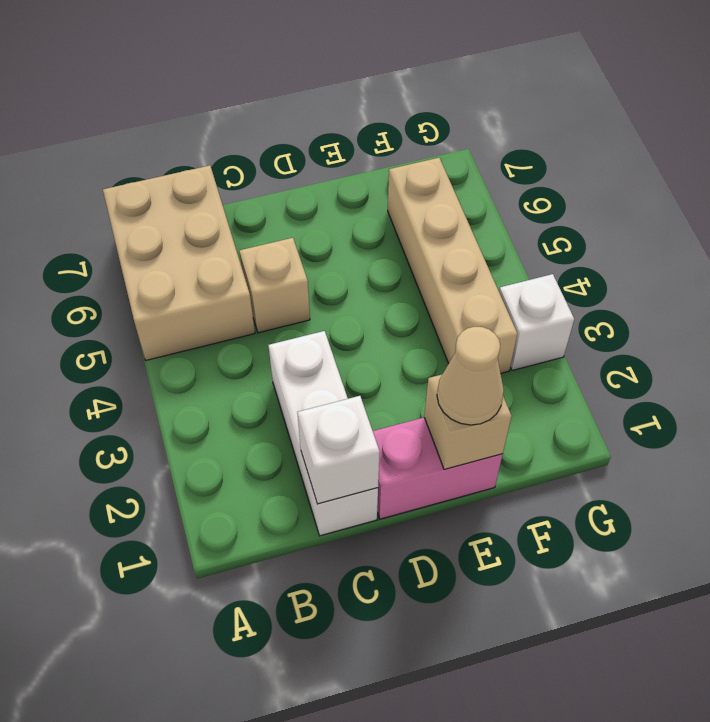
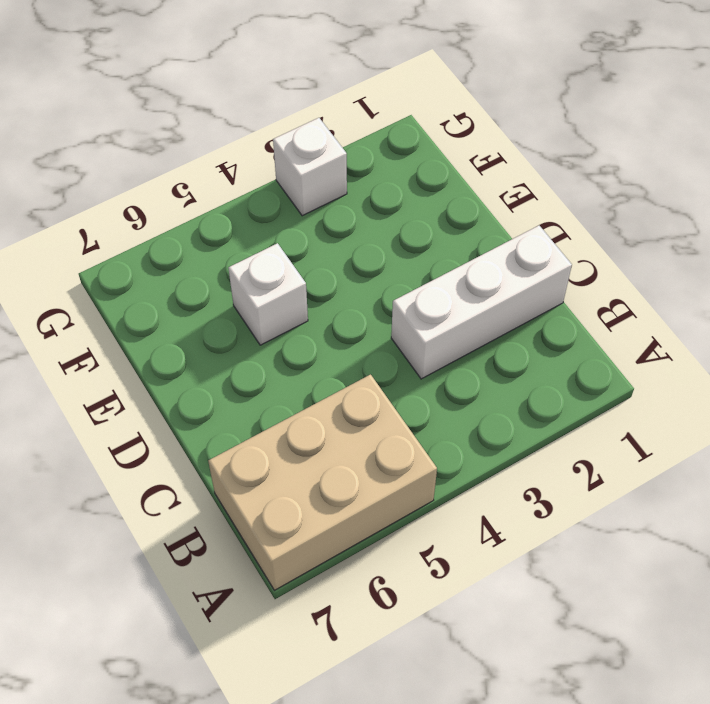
white brick E5 level 1 -> white brick C1 level 2
none -> tan brick C5 level 1
none -> pink brick D1:E1 level 1

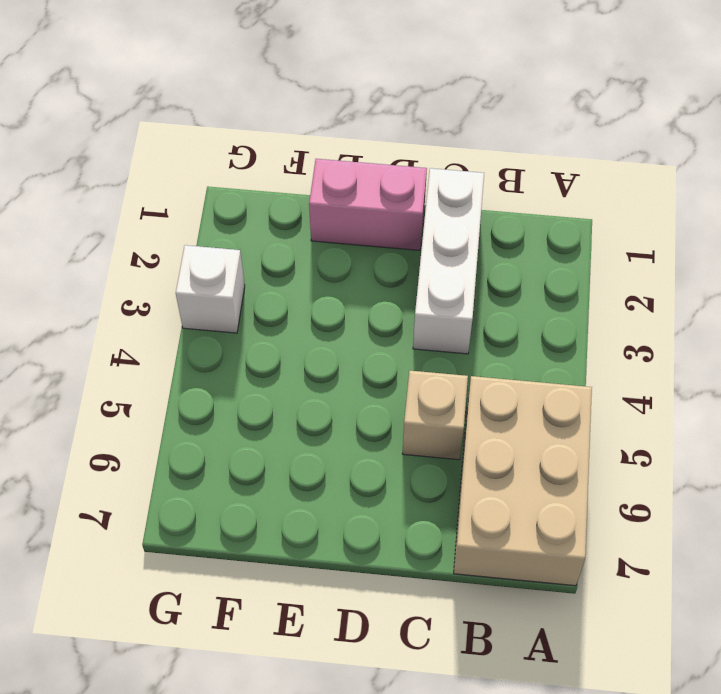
none -> tan brick F3:F6 level 1
none -> white brick C1 level 2

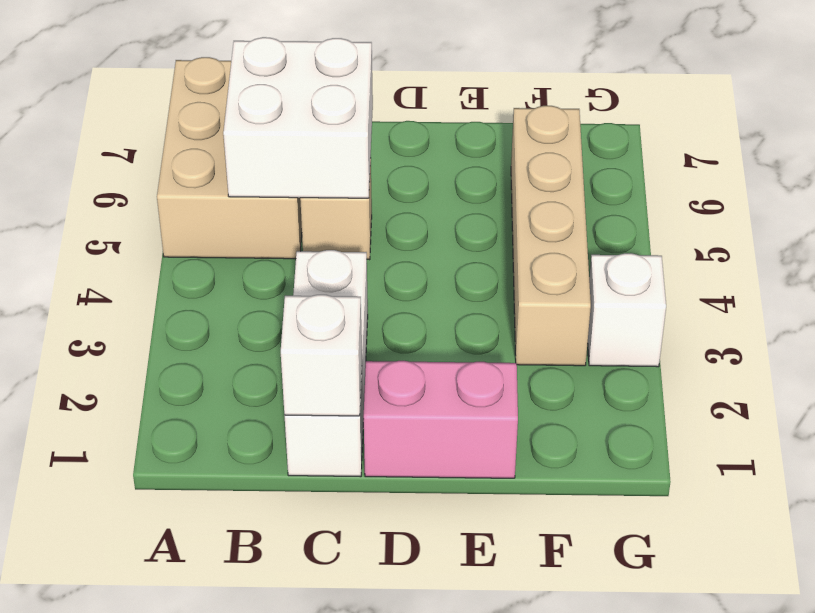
white brick B5:C6 level 2 -> none
none -> tan brick E1 level 2
none -> tan cone E1 level 3

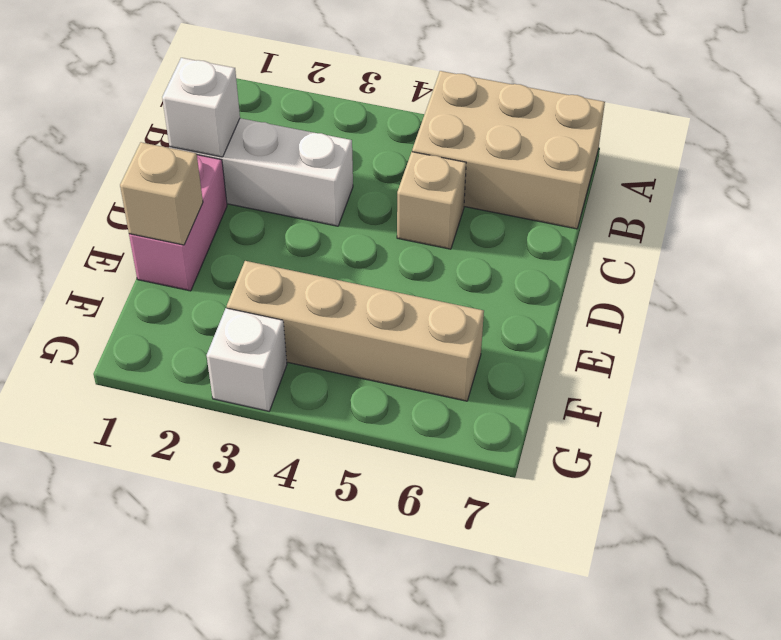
none -> tan cone E1 level 3

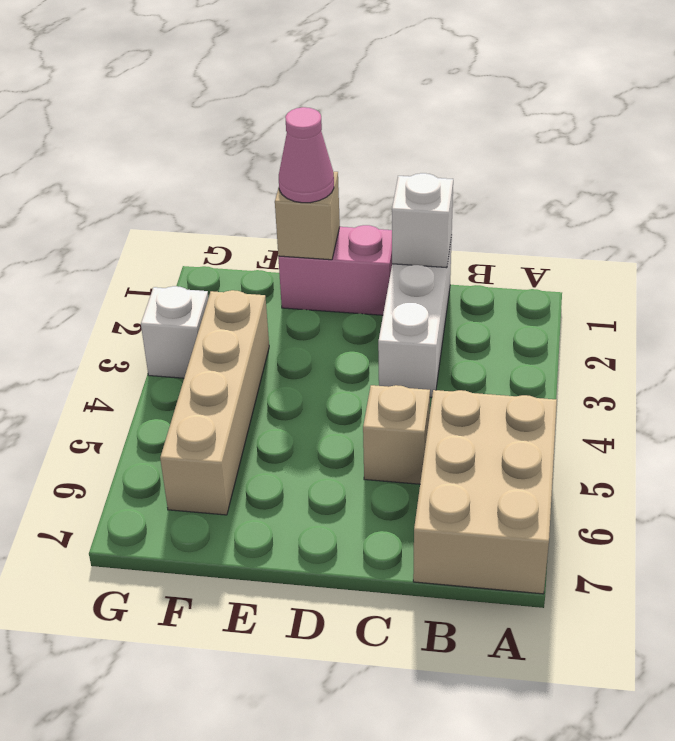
pink cone E1 level 3 -> tan cone E1 level 3

